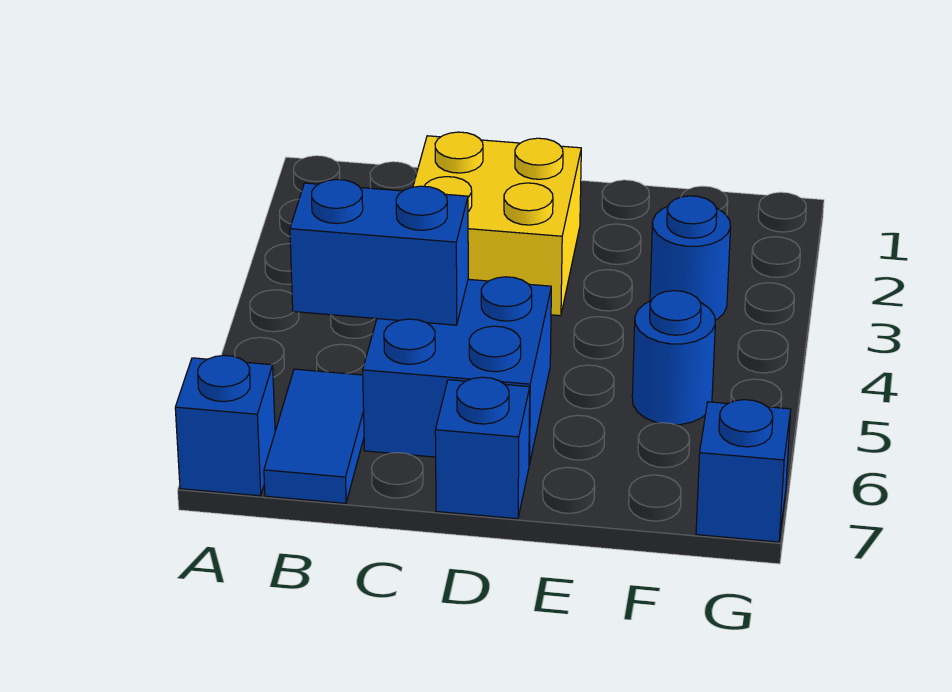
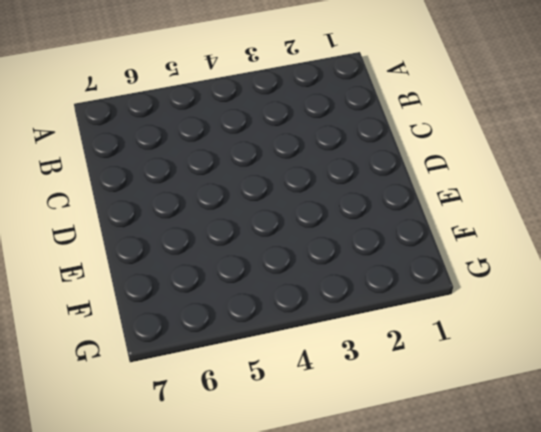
none -> blue brick A7 level 1
none -> blue tile B6:B7 level 1

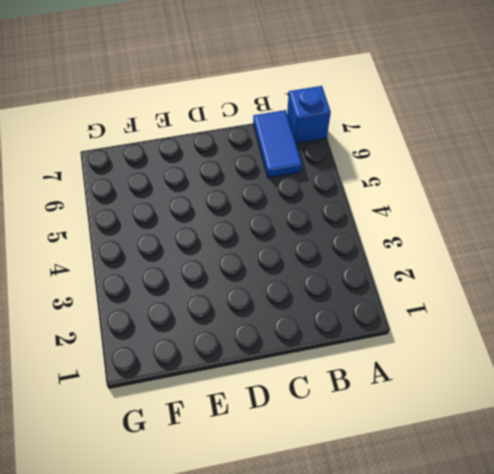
none -> yellow brick C2:D3 level 1
none -> blue brick C5:D6 level 1

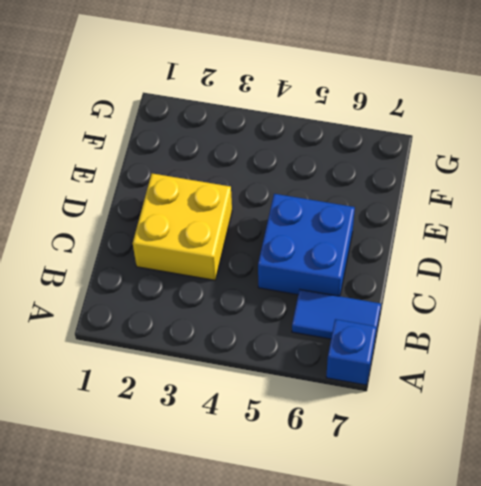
none -> blue brick D7 level 1
none -> blue round brick F3 level 1

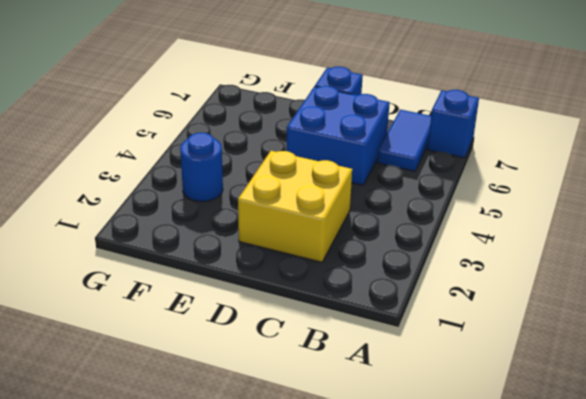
none -> blue round brick F5 level 1
none -> blue brick G7 level 1

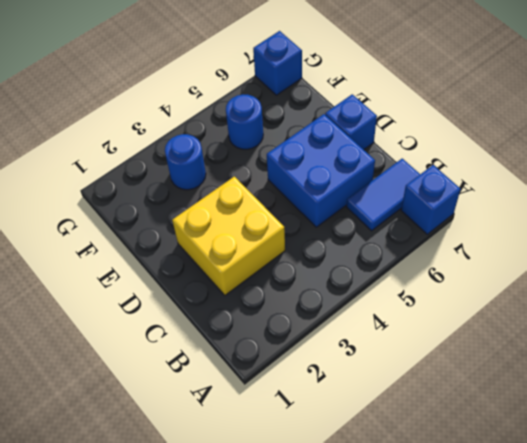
none -> blue brick B5:C5 level 2

